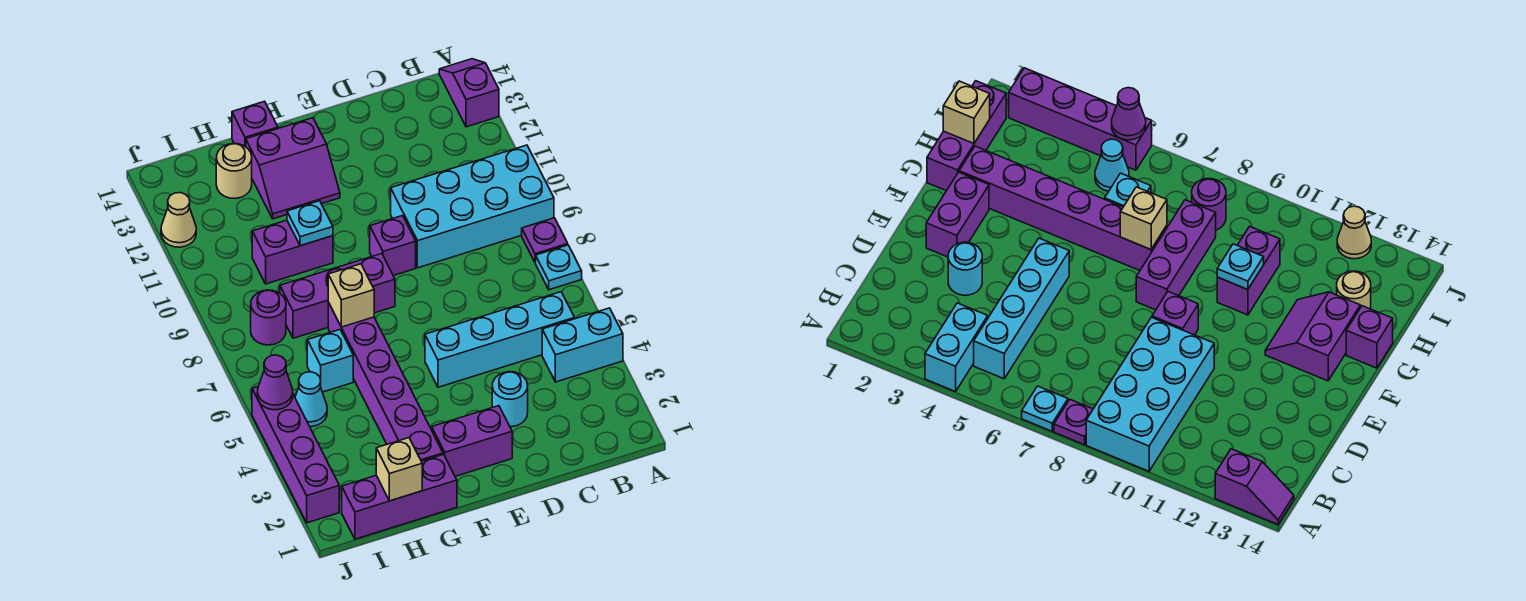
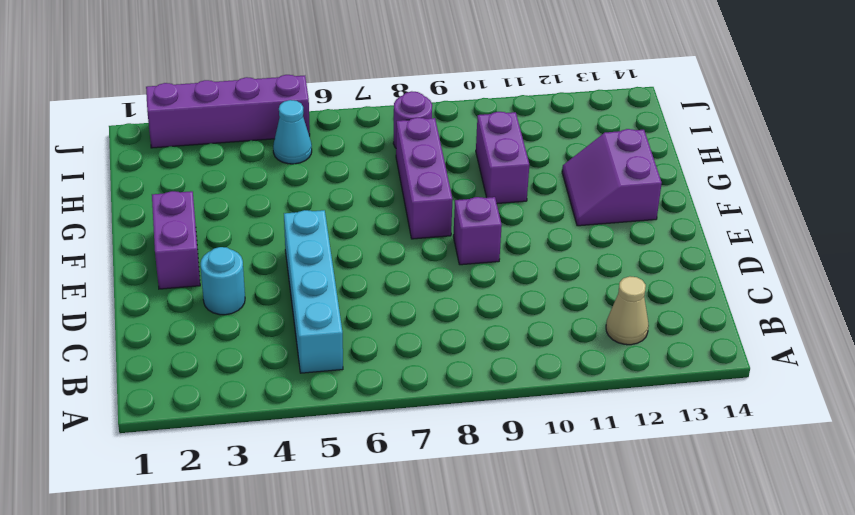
tan cone B12 level 1 -> tan cone J12 level 1
none -> cyan brick A4:B4 level 1
none -> cyan plate A7 level 1
none -> purple plate A8 level 1

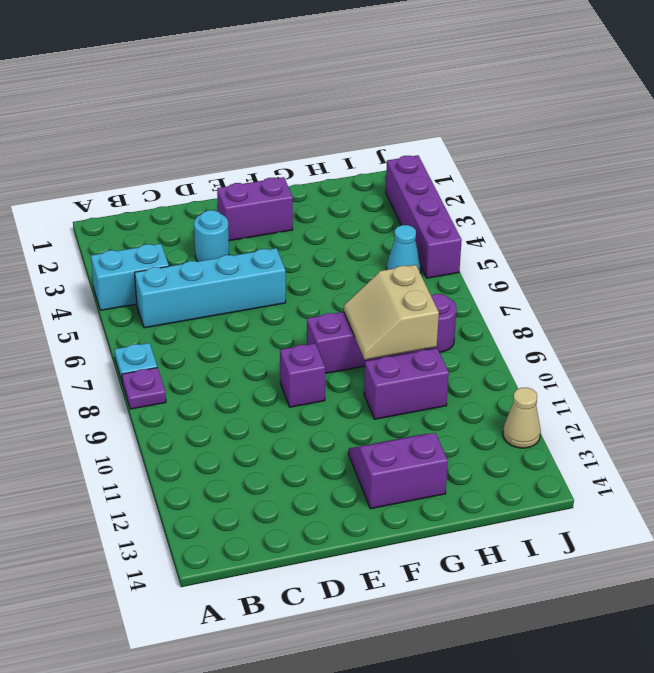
tan slope G8:H9 level 2 top H -> none
none -> cyan brick A9:D10 level 1
none -> purple slope A13:A14 level 1 top 13
none -> purple brick G1:I1 level 1

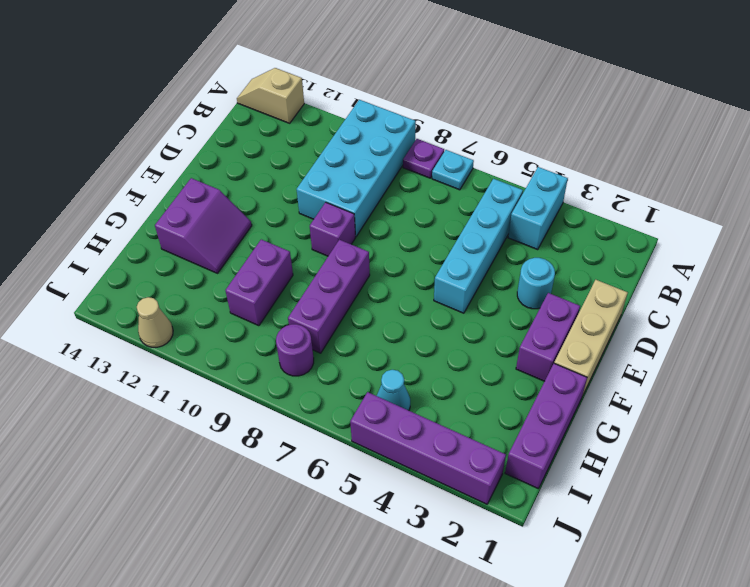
tan slope A13:A14 level 1 top 13 -> purple slope A13:A14 level 1 top 13
tan brick D1:F1 level 1 -> none
none -> purple brick G2:G7 level 1
none -> purple brick G14 level 1
none -> cyan brick H6 level 1

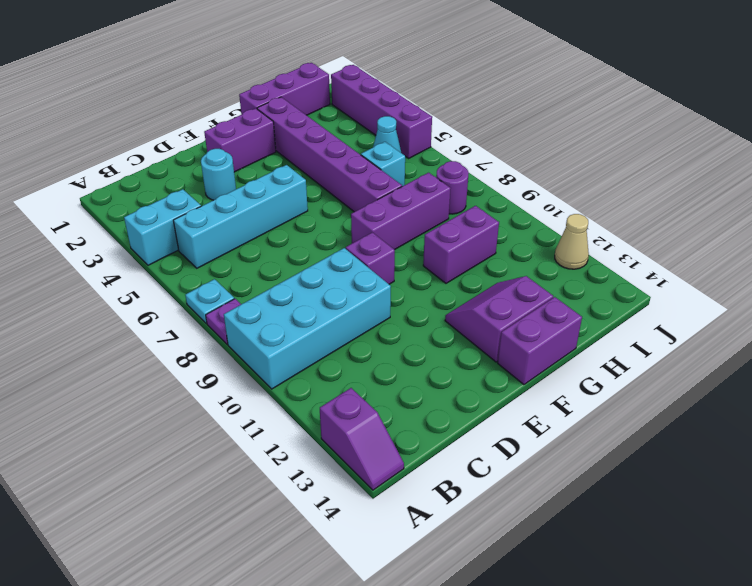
purple brick F14:G14 level 1 -> purple brick G14 level 1
none -> tan round brick H13 level 1
none -> tan brick G7 level 2
none -> cyan plate G10 level 2

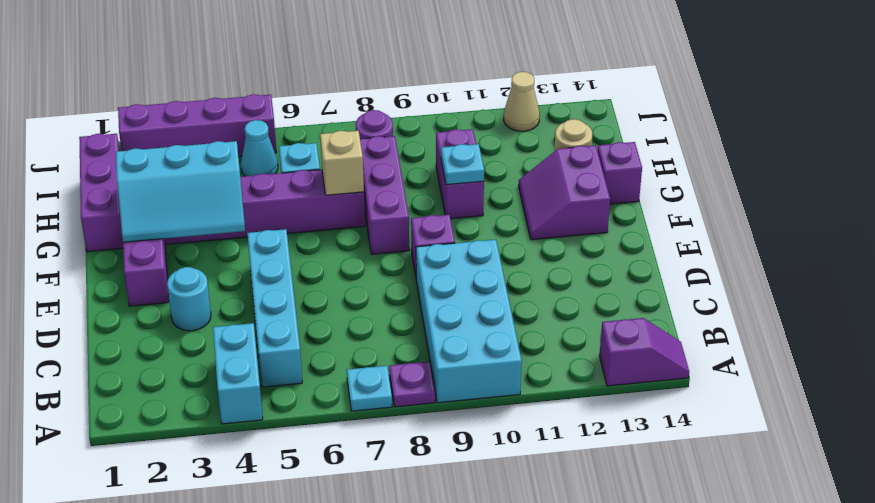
cyan slope F2:G4 level 2 top G -> none
none -> tan brick H1 level 2
none -> purple cone J5 level 2

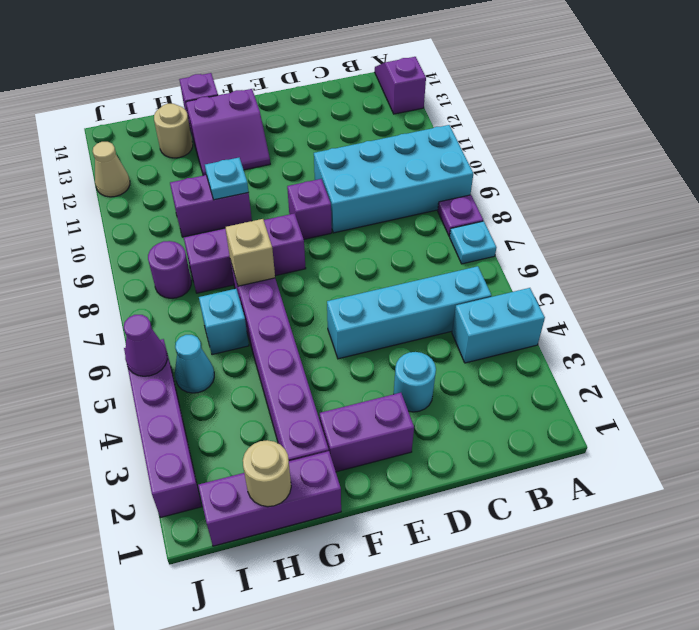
tan round brick H1 level 2 -> tan brick H1 level 2

